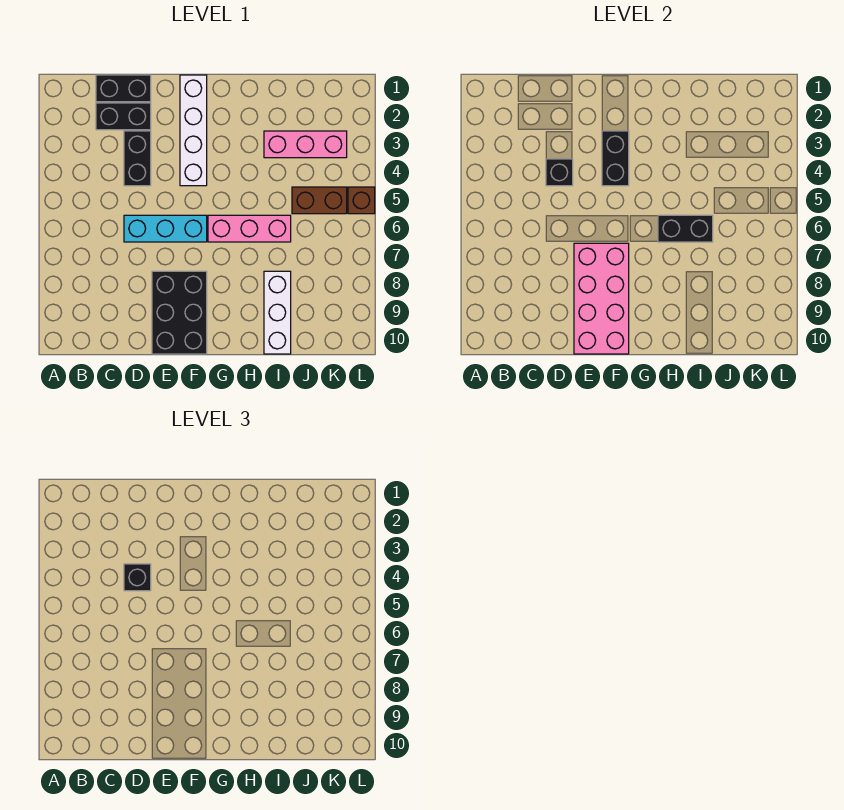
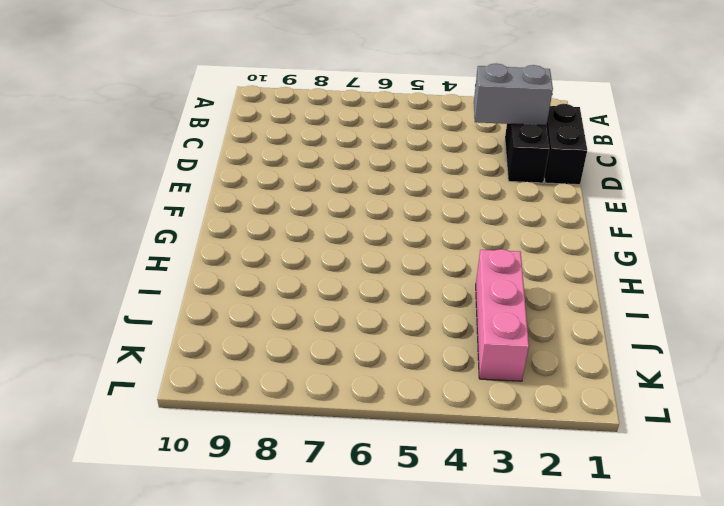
grey brick C2:C3 level 2 -> none
none -> black brick D3:D4 level 1
none -> cyan brick D6:F6 level 1
none -> black brick E8:F10 level 1

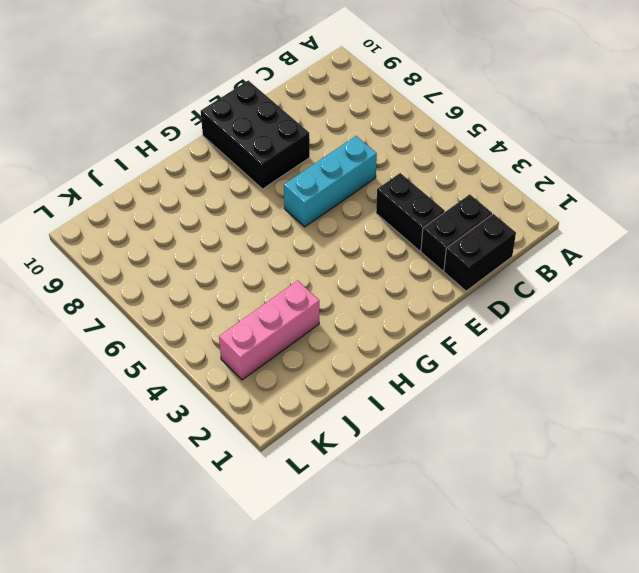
none -> white brick F1:F4 level 1
none -> pink brick G6:I6 level 1
none -> white brick I8:I10 level 1

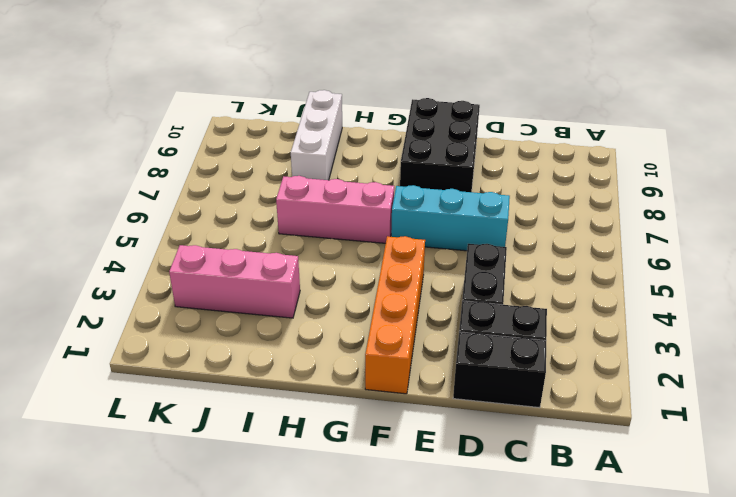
orange brick F1:F4 level 1 -> white brick F1:F4 level 1
none -> brown brick J5:K5 level 1
none -> brown brick L5 level 1
none -> black brick D4 level 2

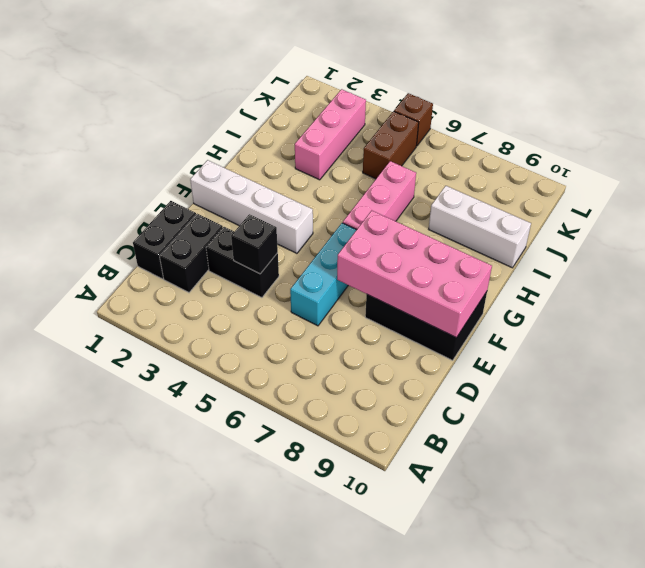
none -> black brick F3:F4 level 2
none -> black brick H6:I6 level 2
none -> black brick D4 level 3

